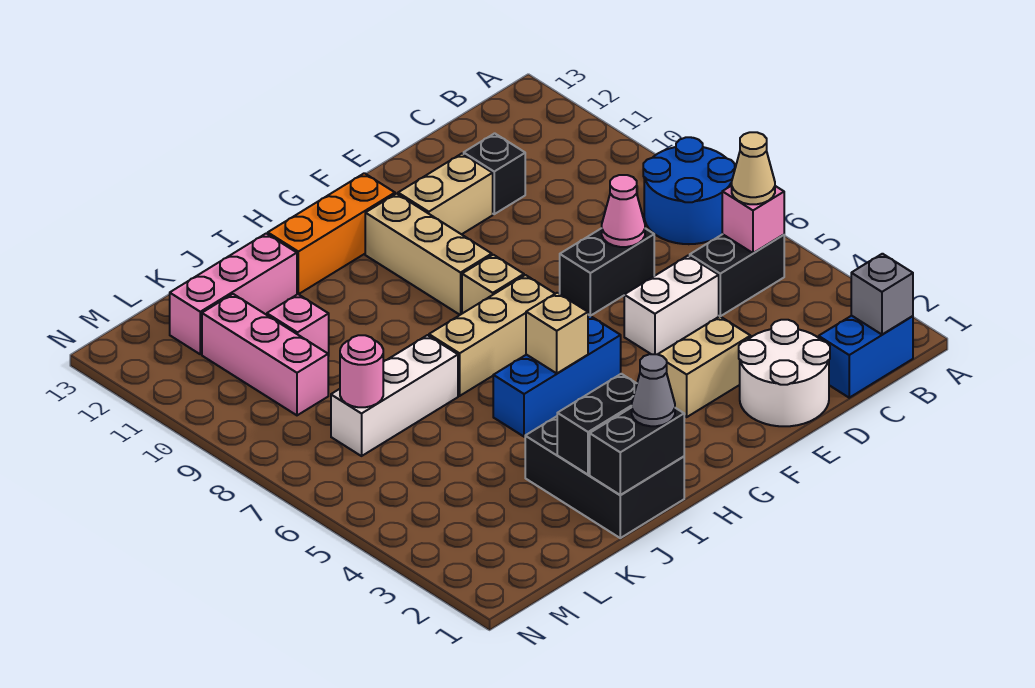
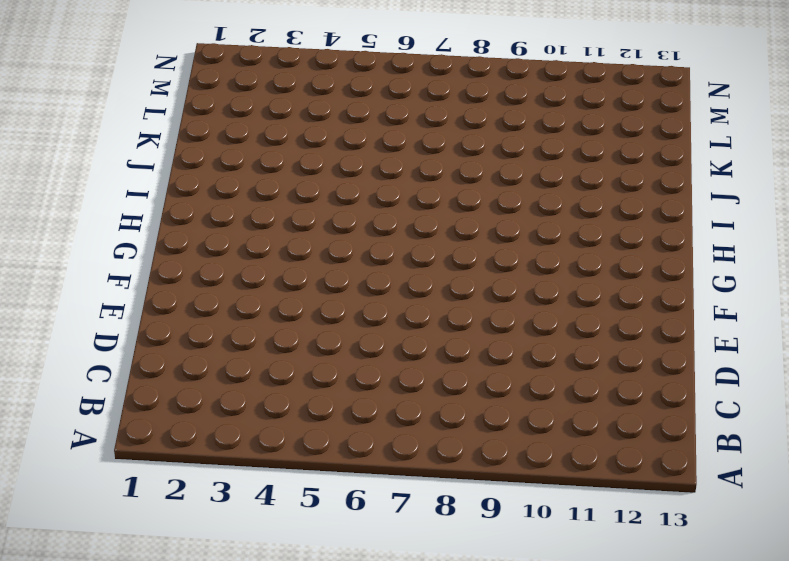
none -> blue round brick A7:B8 level 1
none -> blue brick B1:C1 level 1
none -> black brick B5:C5 level 1

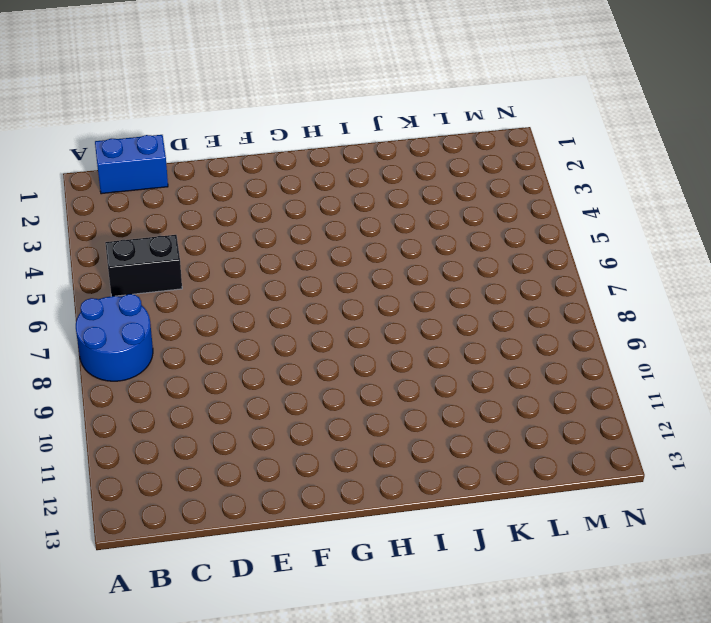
none -> white round brick D1:E2 level 1
none -> white brick D5:E5 level 1
none -> black brick D7:E7 level 1

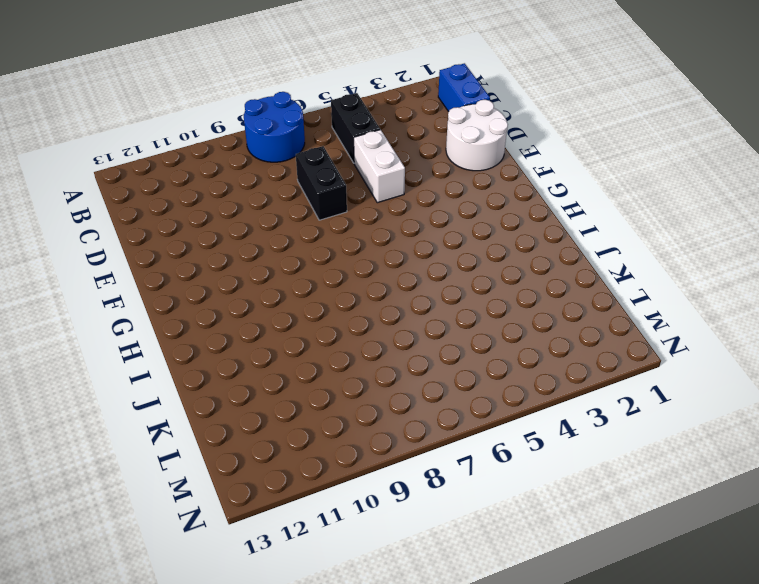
none -> black brick D11 level 1
none -> tan brick E3:F3 level 1
none -> tan brick E11:F11 level 1

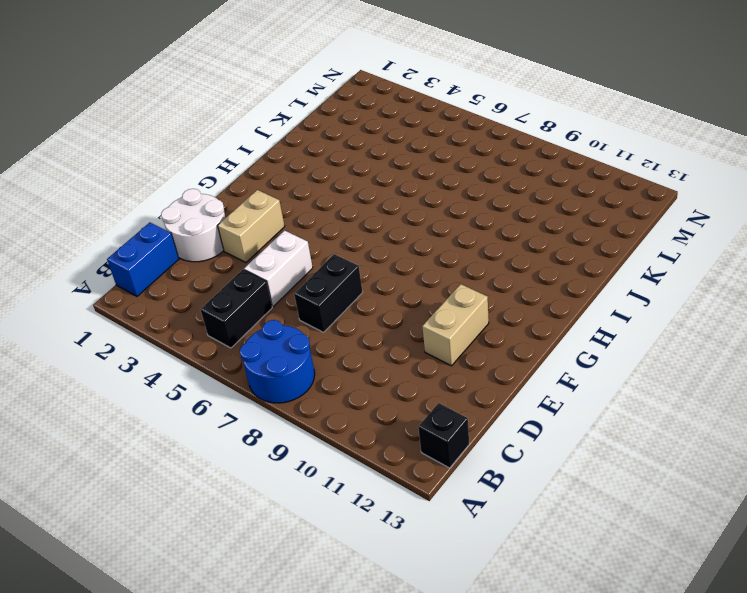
black brick B13 level 1 -> black brick D11 level 1
none -> blue brick G5:I5 level 1
none -> tan brick G7:I7 level 1
none -> tan brick G8 level 1

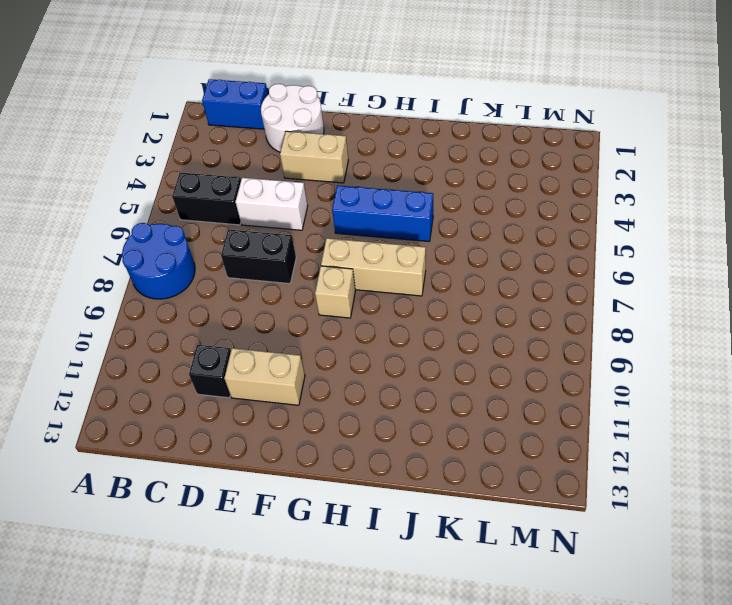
none -> tan brick G9:G11 level 1
none -> orange brick G12:I12 level 1
none -> black brick I1:J3 level 1

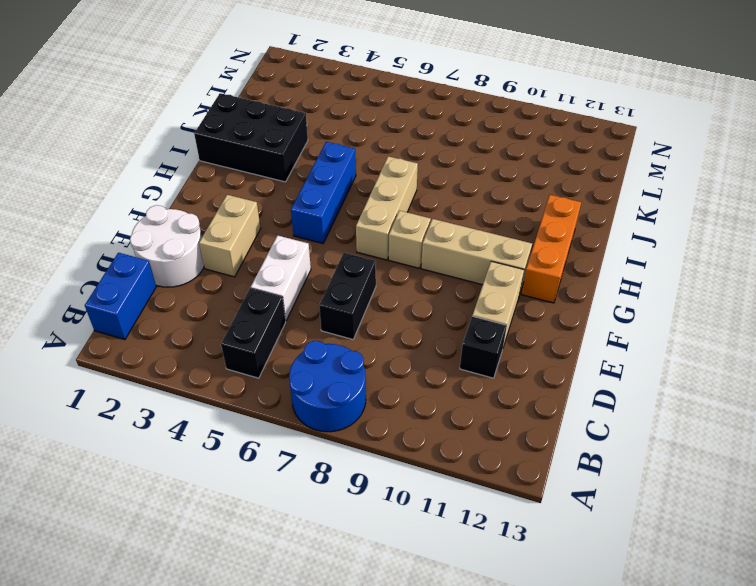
none -> white brick J7:L7 level 1
none -> pink brick J12:L12 level 1
none -> pink brick K10 level 1

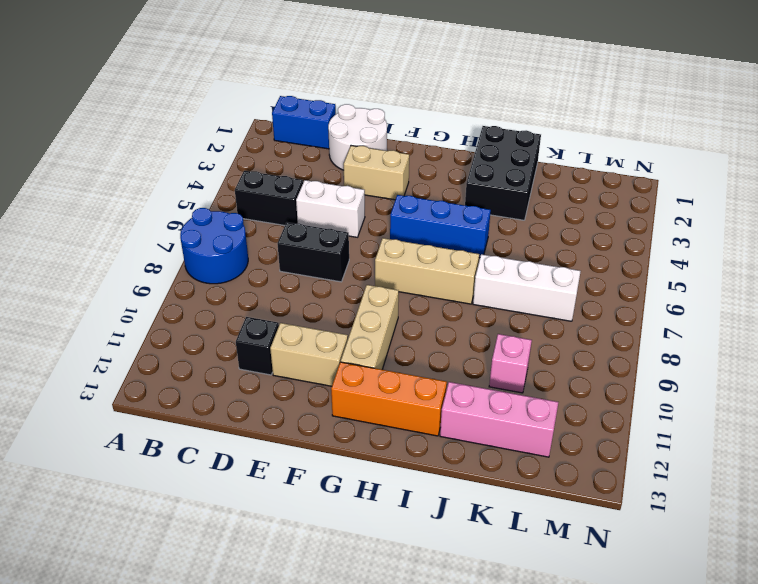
none -> tan brick G8 level 1
none -> pink brick L9:L11 level 1
none -> grey brick B1 level 2

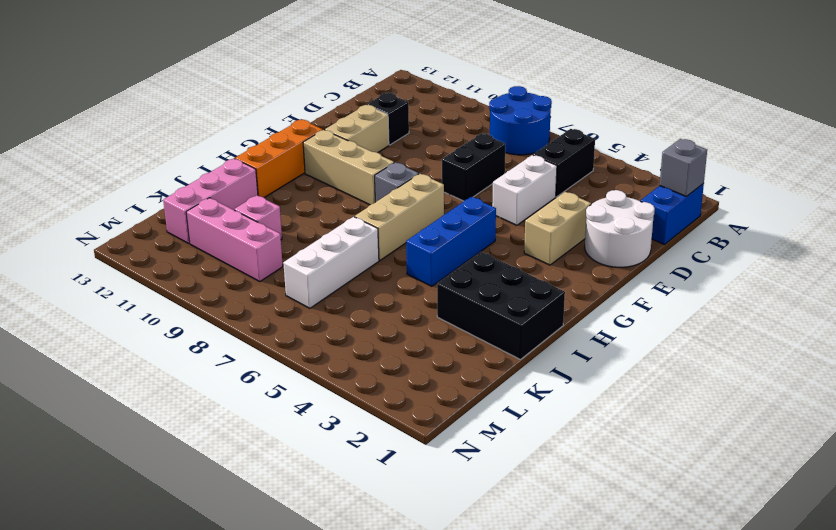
grey brick G8 level 1 -> tan brick G8 level 1
none -> pink brick B5 level 2
none -> pink cone D7 level 2
none -> tan brick H5 level 2

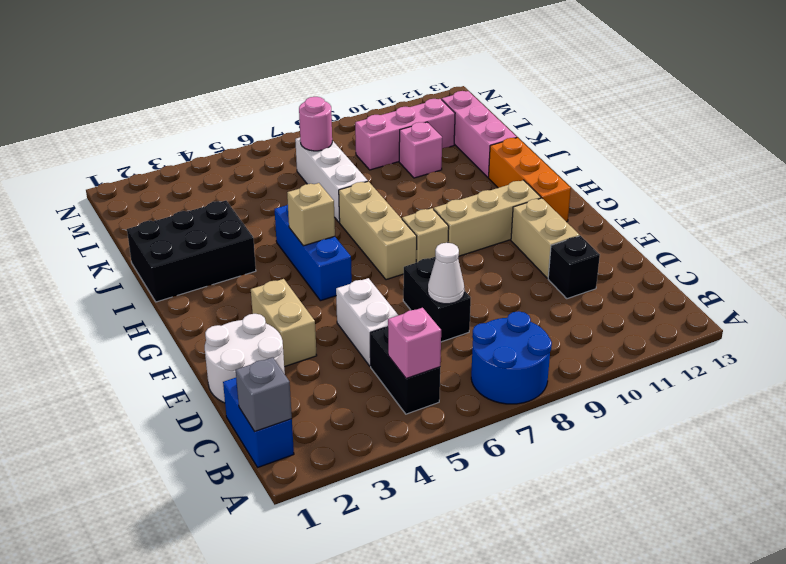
white cone D7 level 2 -> pink cone D7 level 2
none -> black brick I1:J1 level 2
none -> black brick I2:J2 level 2
none -> tan cone B5 level 3

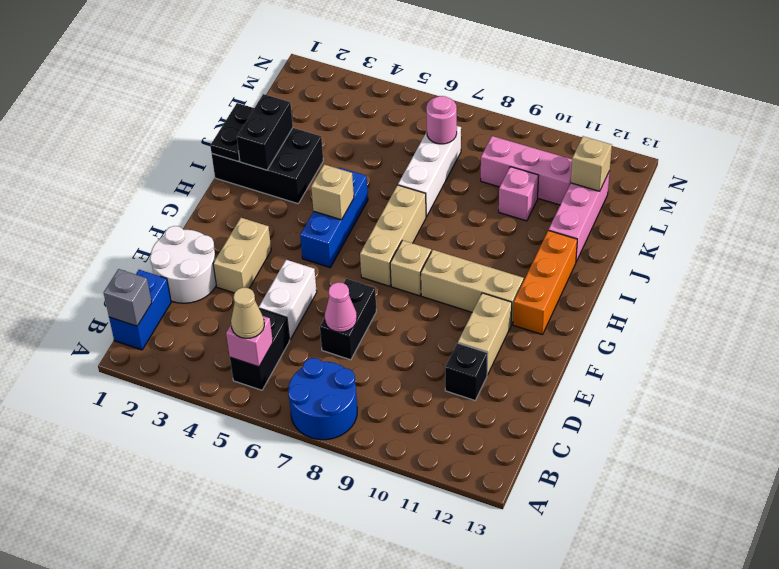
black plate I1:J1 level 2 -> black brick I1:J1 level 2
tan brick L12 level 2 -> none
none -> grey cone I1 level 3

